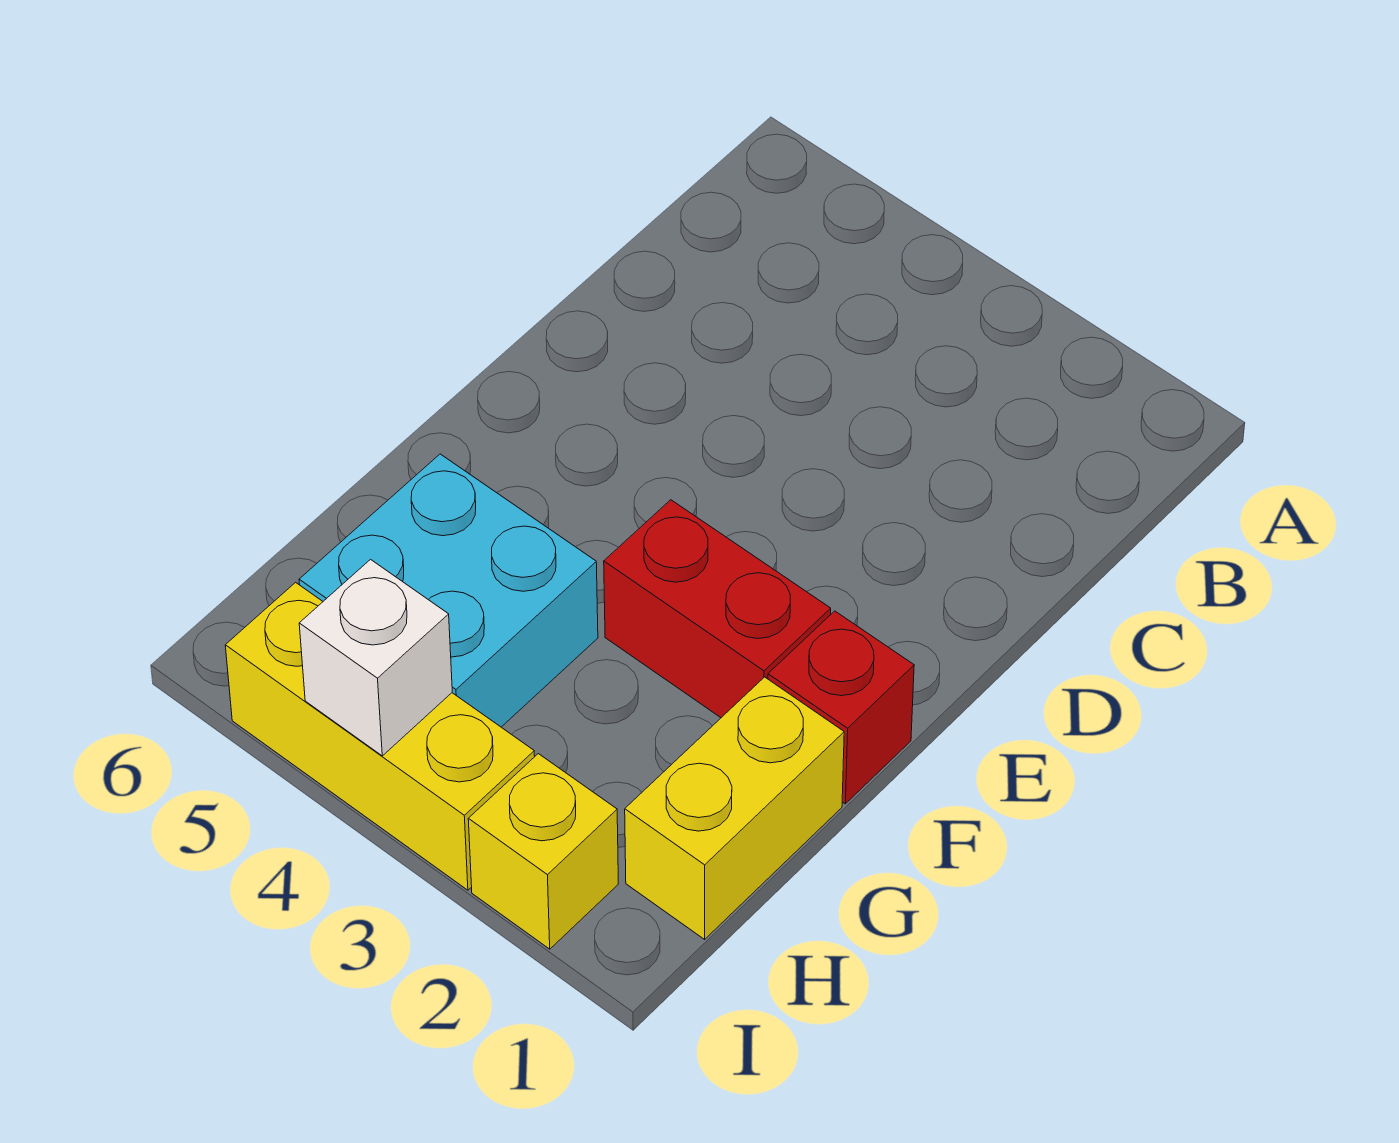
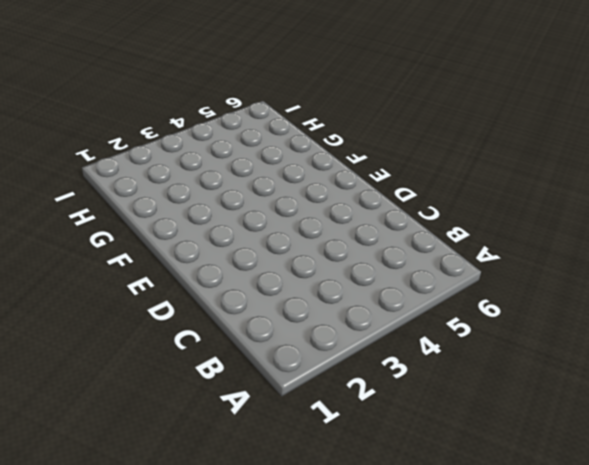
none -> red brick F1 level 1
none -> red brick F2:F3 level 1

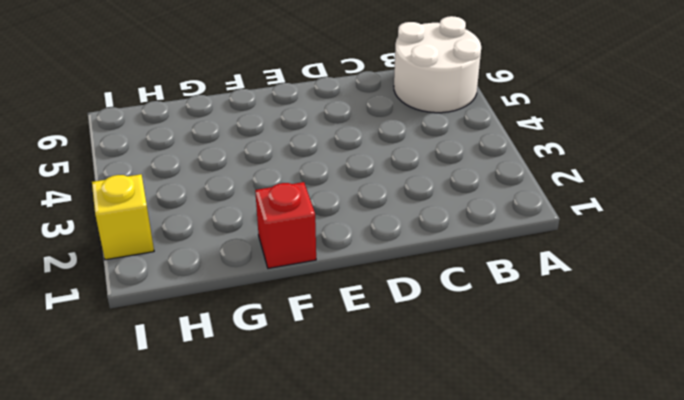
white round brick A5:B6 level 1 -> none
none -> red brick F2:F3 level 1
none -> yellow brick G1:H1 level 1

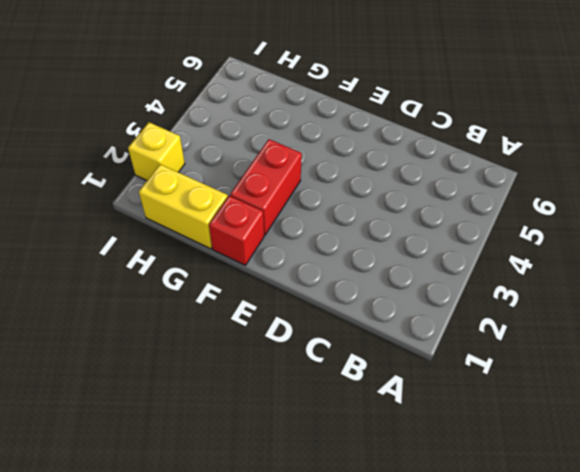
none -> cyan brick G4:H5 level 1
none -> yellow brick I3:I5 level 1

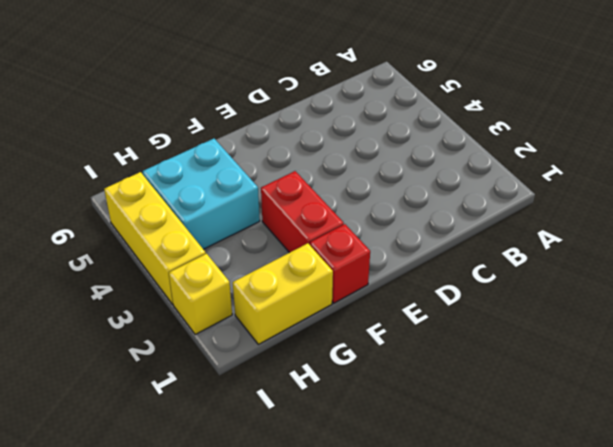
none -> white brick I4 level 2

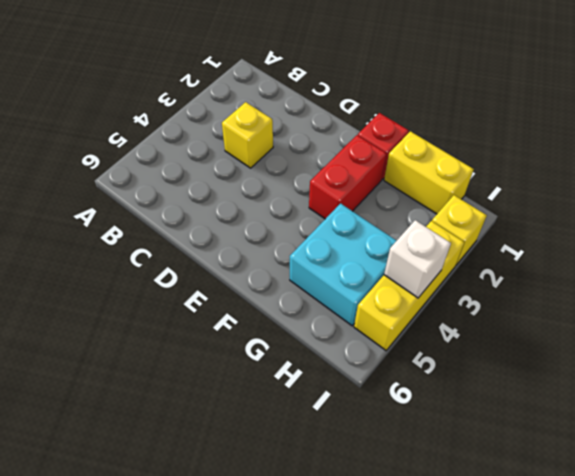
yellow brick C3 level 1 -> none

